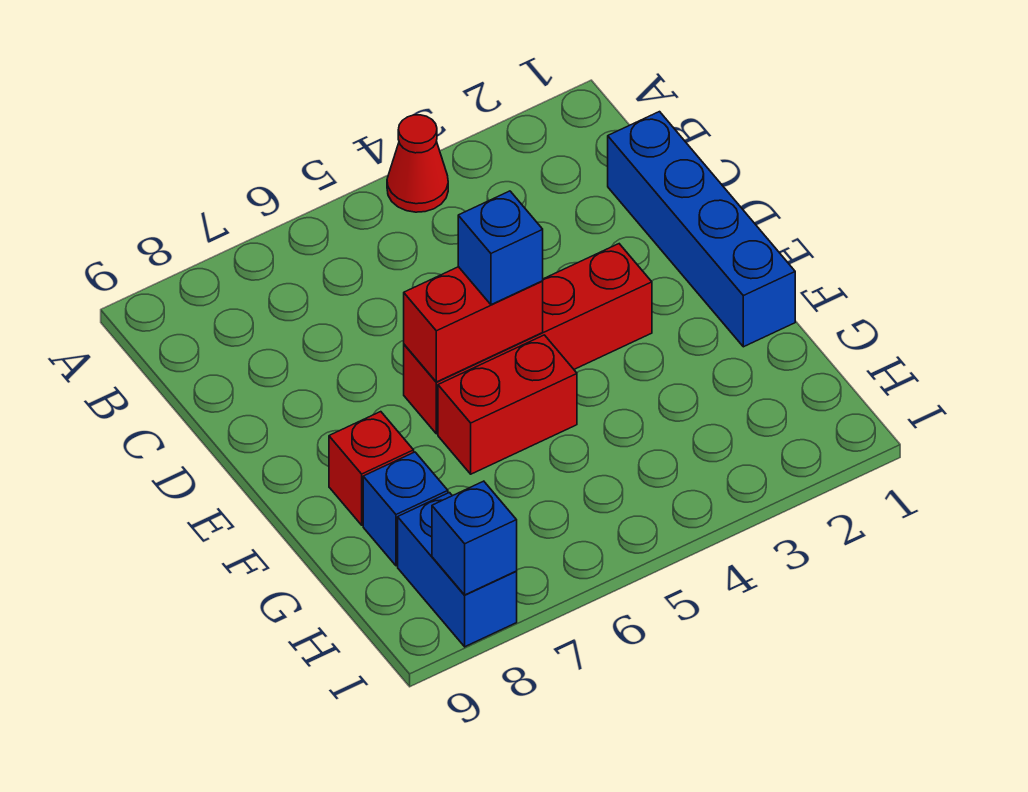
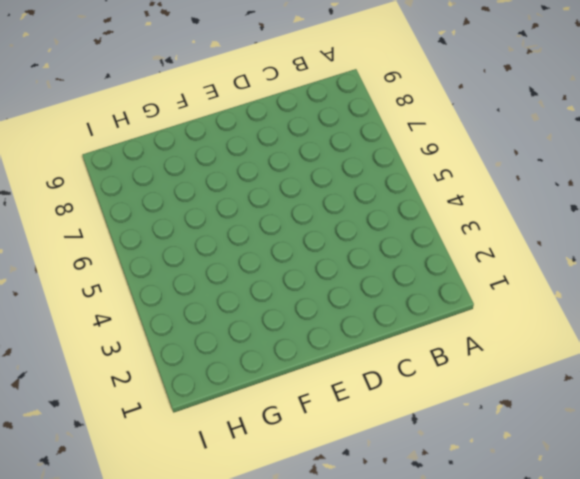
none -> red cone A4 level 1
none -> blue brick C1:F1 level 1

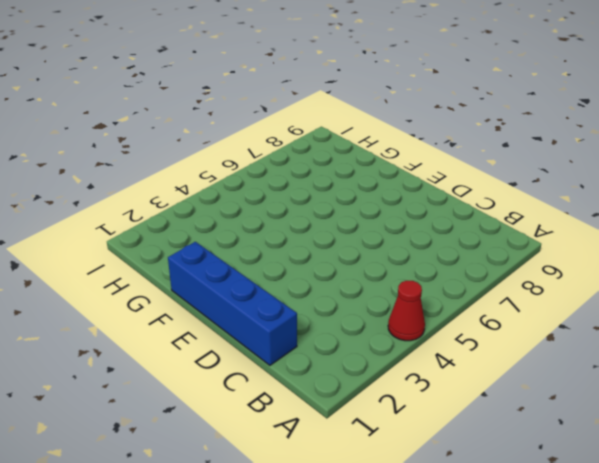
none -> red brick E3:E6 level 1
none -> red brick F5:F6 level 1

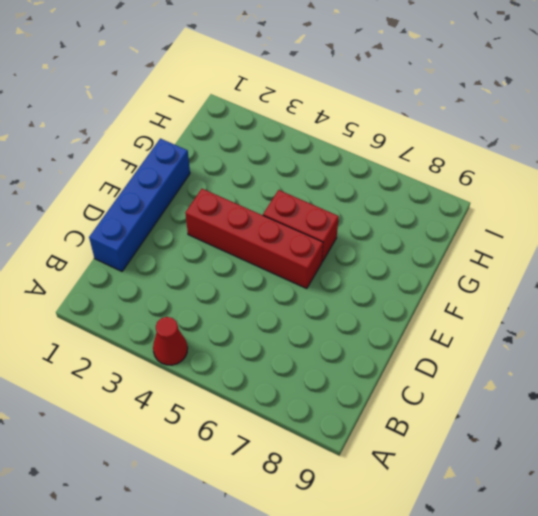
none -> red brick F8 level 1
none -> blue brick G8 level 1

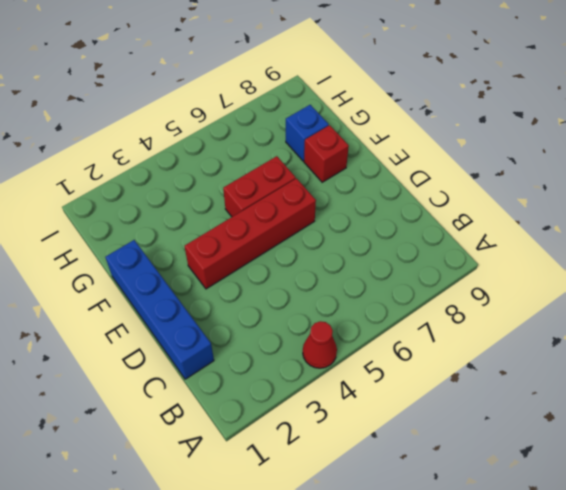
none -> blue brick H8:I8 level 1
none -> red brick E5:E6 level 2

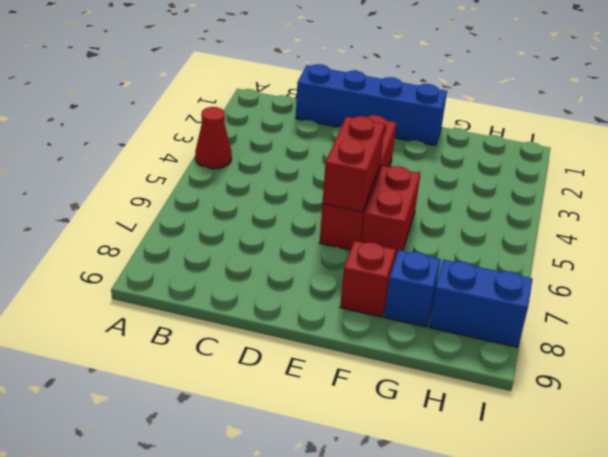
none -> blue brick I8 level 2
none -> blue brick E5 level 3

